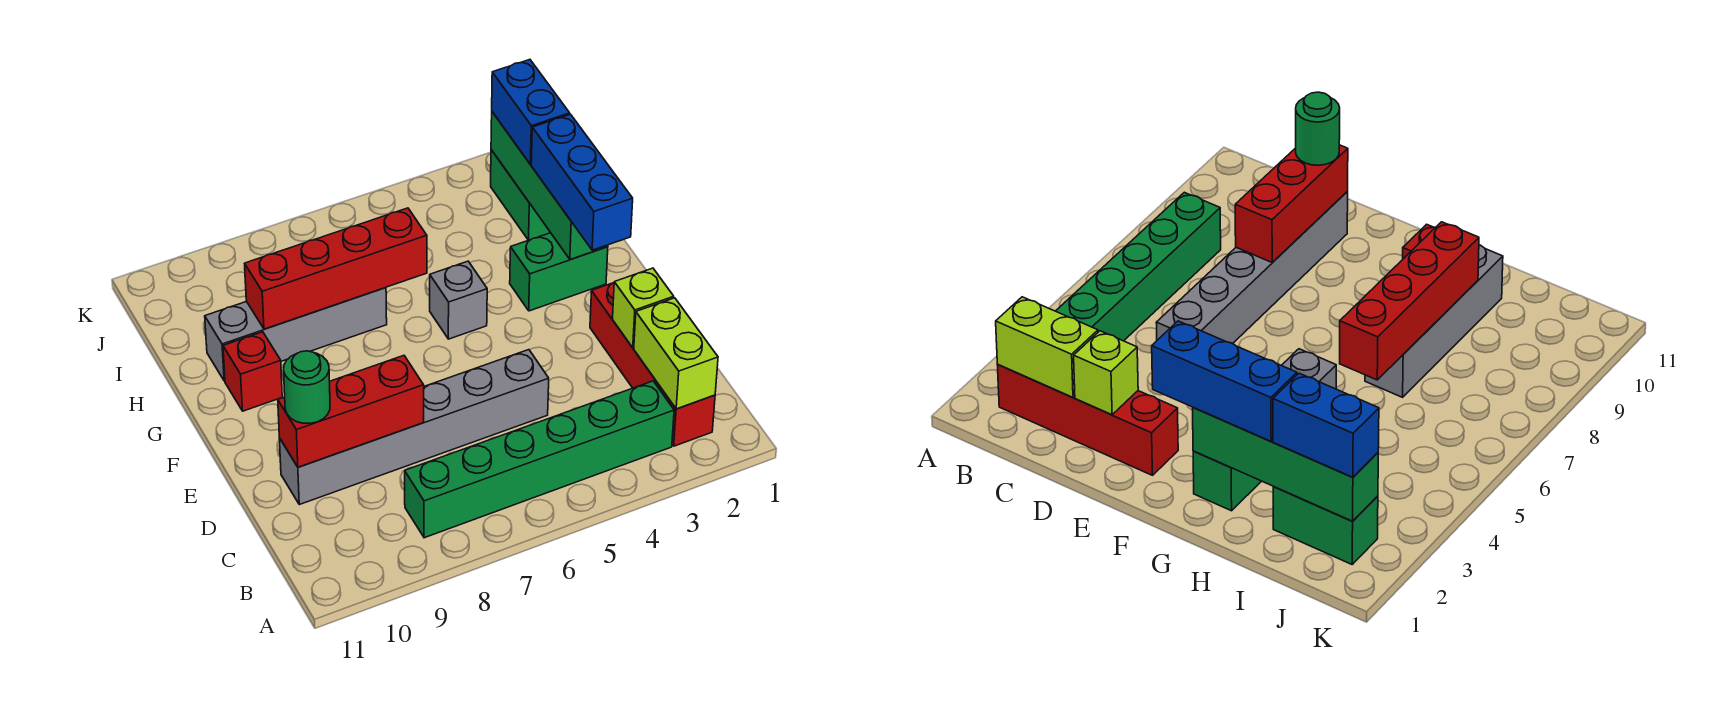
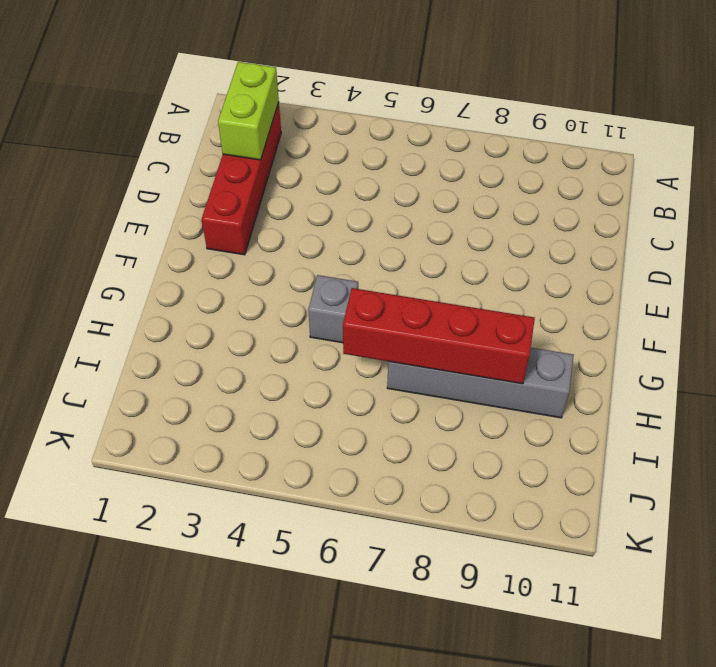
none -> green brick B3:B8 level 1
none -> grey brick D5:D10 level 1
none -> green brick G2:G3 level 1

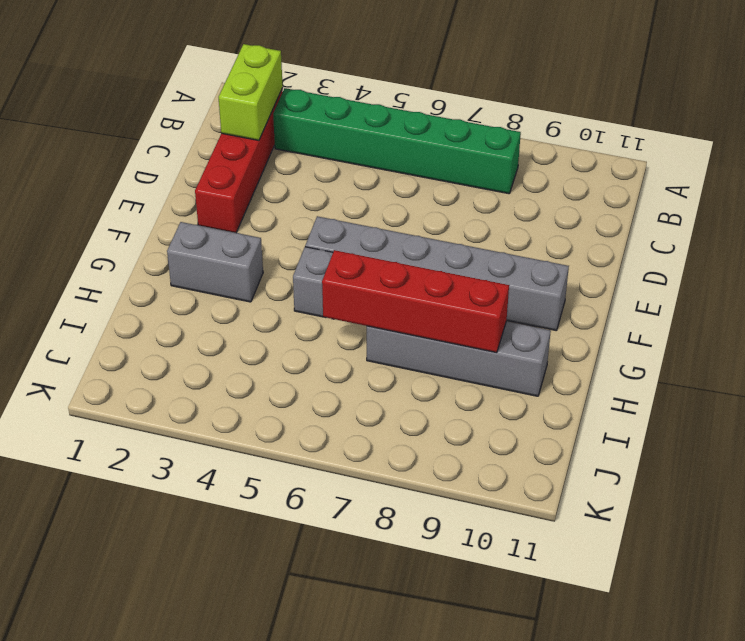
grey brick F5:F10 level 1 -> grey brick D5:D10 level 1
grey brick G2:G3 level 1 -> green brick G2:G3 level 1
none -> red brick G10 level 1
none -> green brick I2:J2 level 1
none -> lime brick D2 level 2

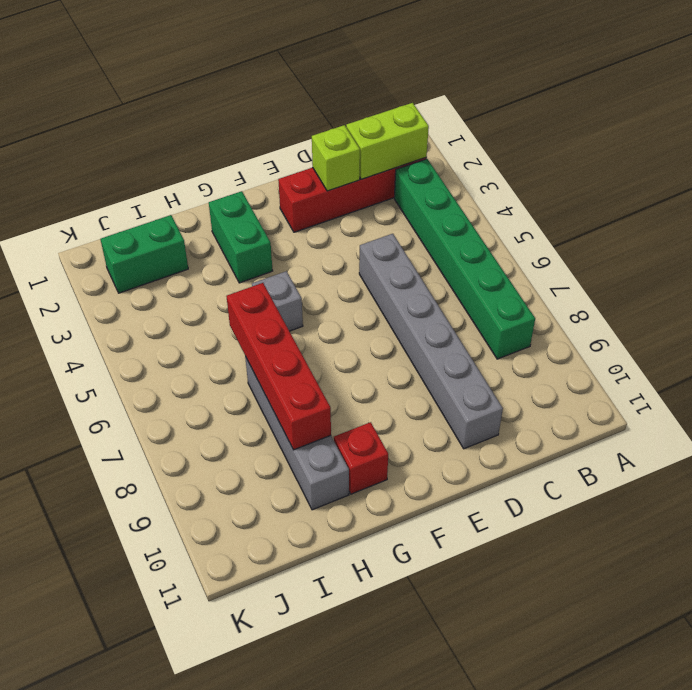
none -> red brick D8:D10 level 2
none -> green brick G2:J2 level 2
none -> green round brick D10 level 3

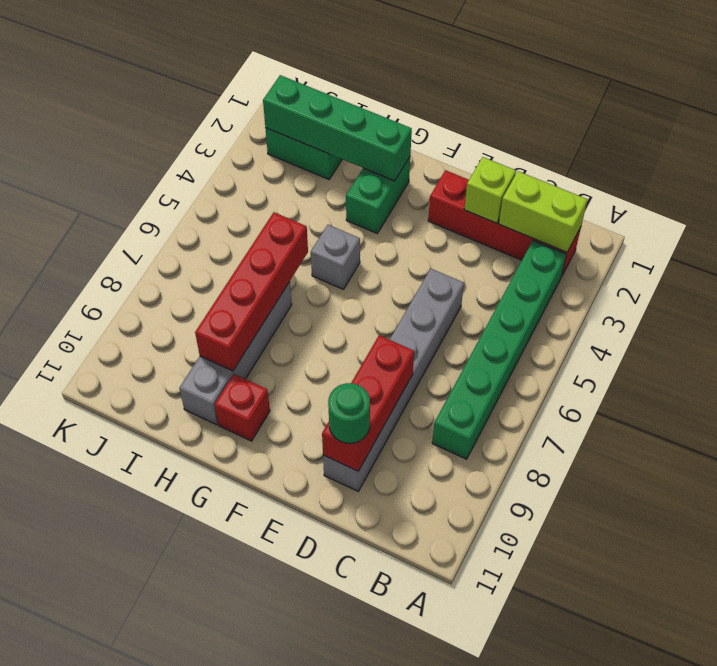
none -> blue brick F2:H2 level 3
none -> blue brick I2:J2 level 3

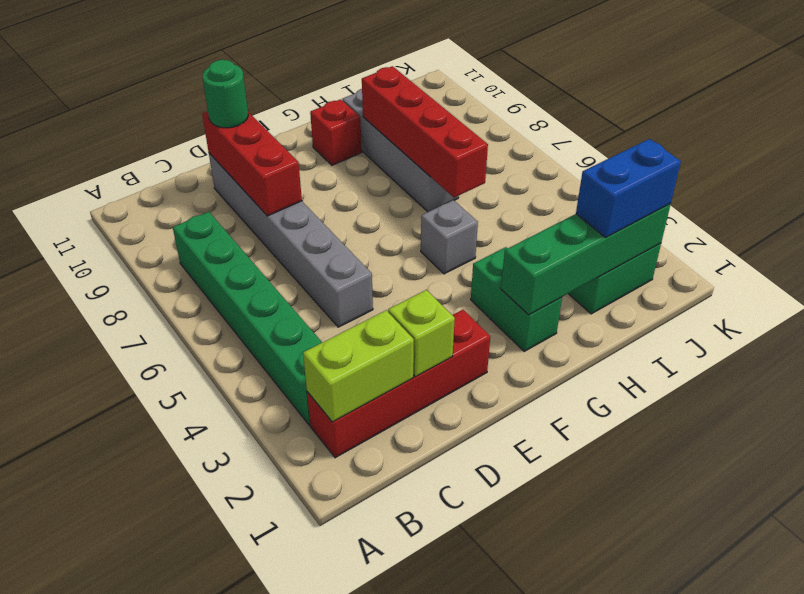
none -> blue brick F2:H2 level 3

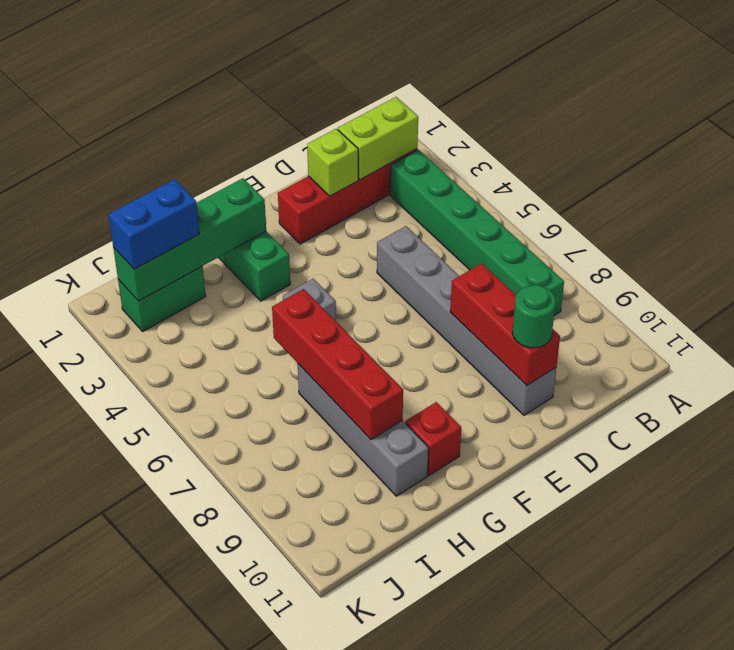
none -> blue brick F2:H2 level 3

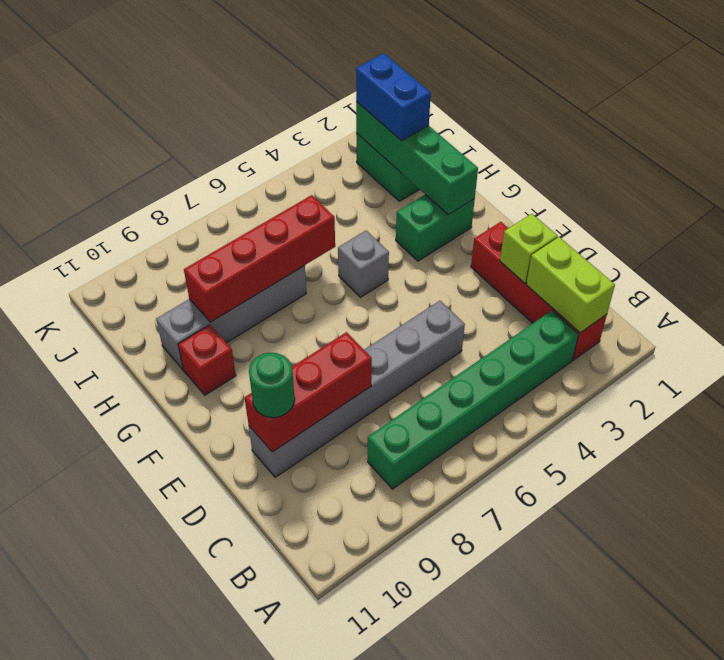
none -> blue brick F2:H2 level 3

